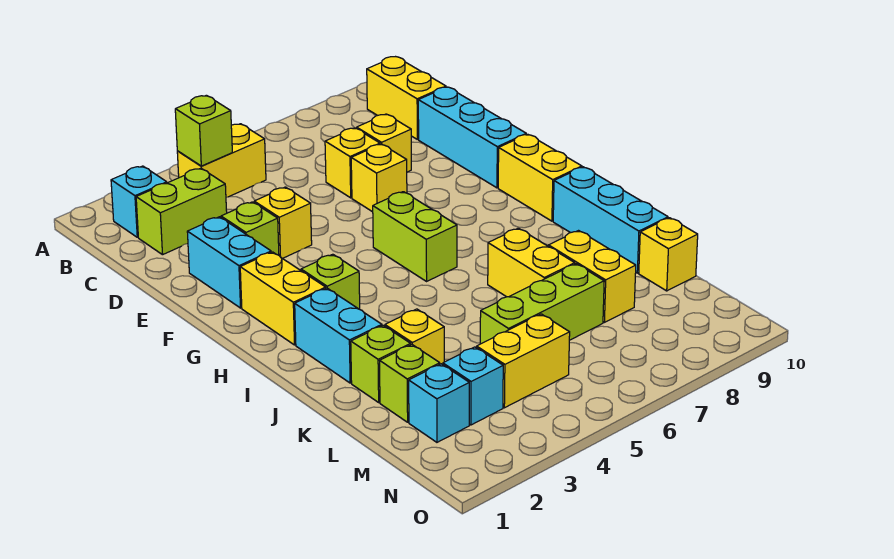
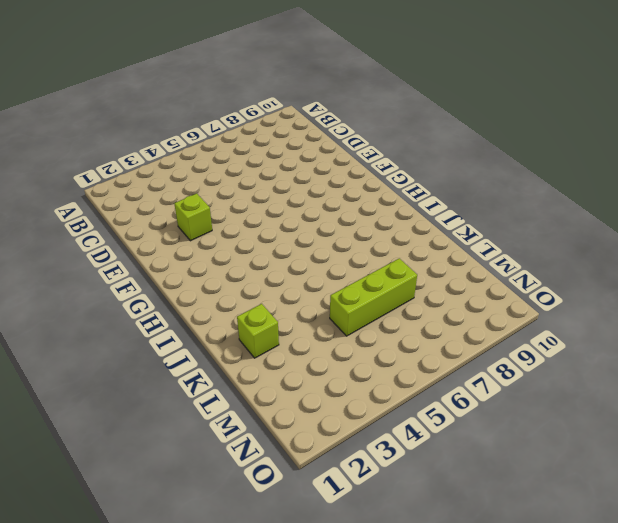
none -> cyan brick B2 level 1
none -> yellow brick B4:B5 level 1
none -> yellow brick B10:C10 level 1

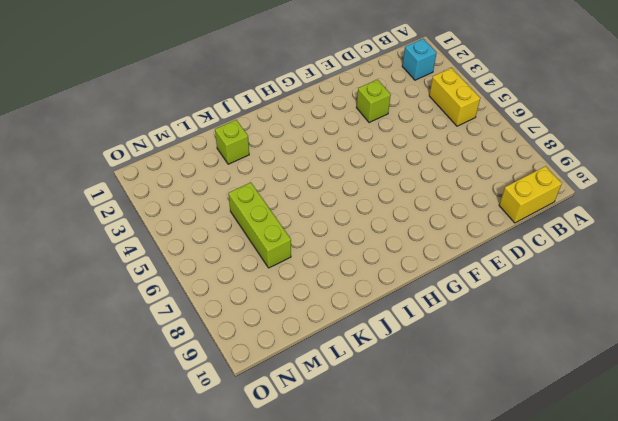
none -> lime brick C2:C3 level 1
none -> yellow brick D7 level 1
none -> yellow brick D8 level 1

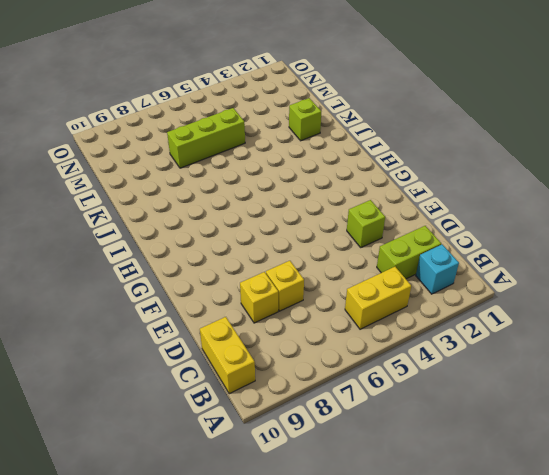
none -> cyan brick D10:F10 level 1
none -> cyan brick E2:F2 level 1
none -> yellow brick E4 level 1

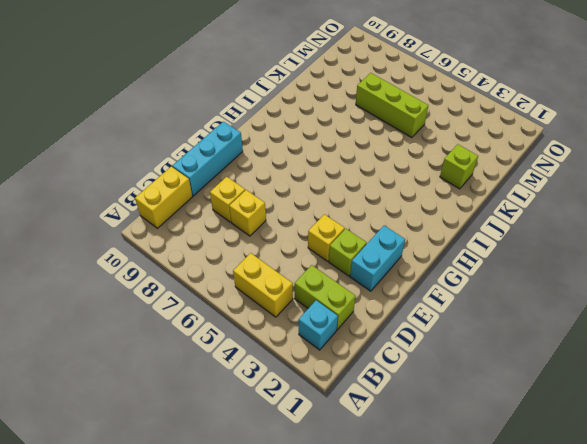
none -> yellow brick E7 level 1
none -> yellow brick G2:H2 level 1
none -> lime brick G6:H6 level 1

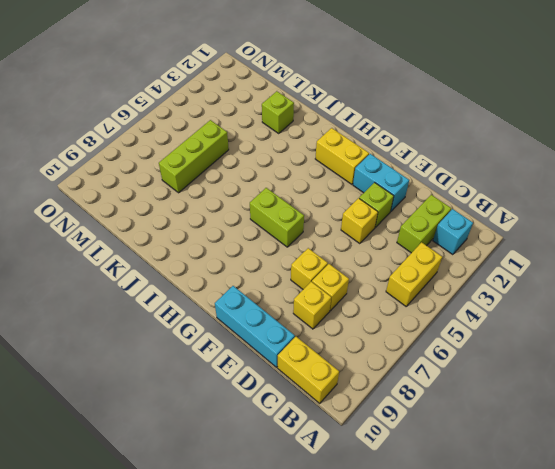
none -> yellow brick G10:H10 level 1
none -> lime brick H3 level 1
none -> cyan brick I2:J2 level 1

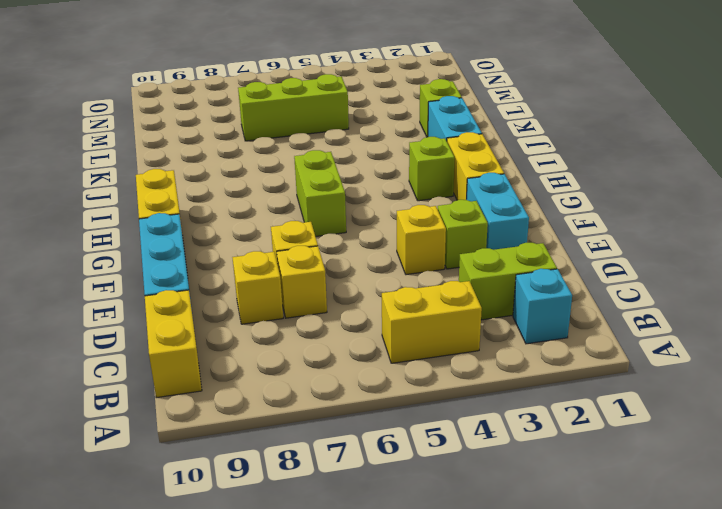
none -> cyan brick I10:K10 level 1
none -> yellow brick J7:K7 level 1
none -> yellow brick K3 level 1

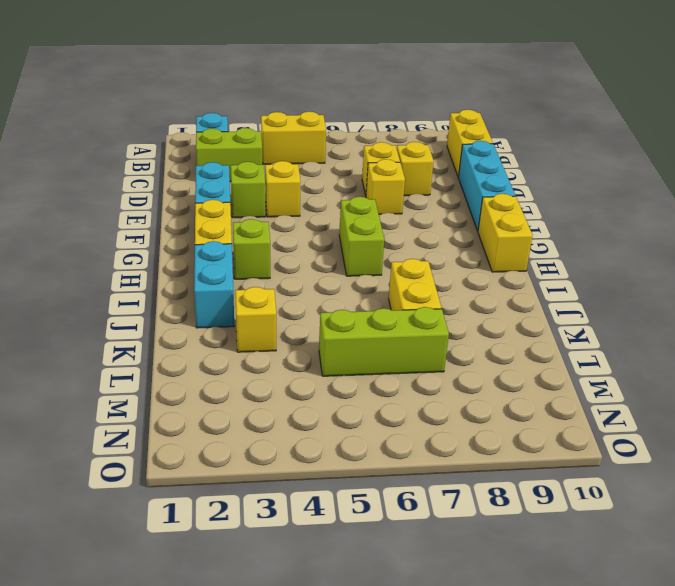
none -> cyan brick I10:K10 level 1
none -> lime brick K2 level 1
none -> yellow brick K8:L8 level 1

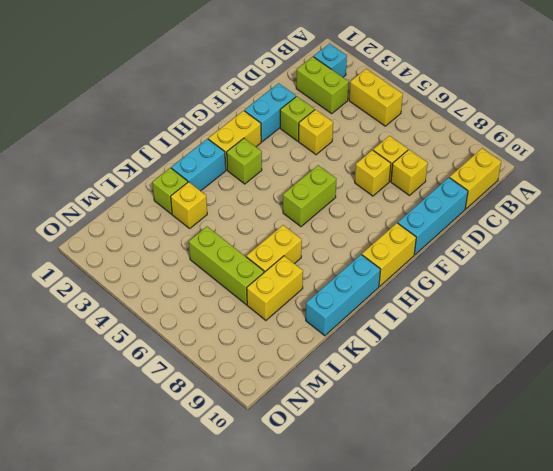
none -> lime brick L2 level 1
none -> yellow brick L10 level 1
none -> cyan brick M2 level 1

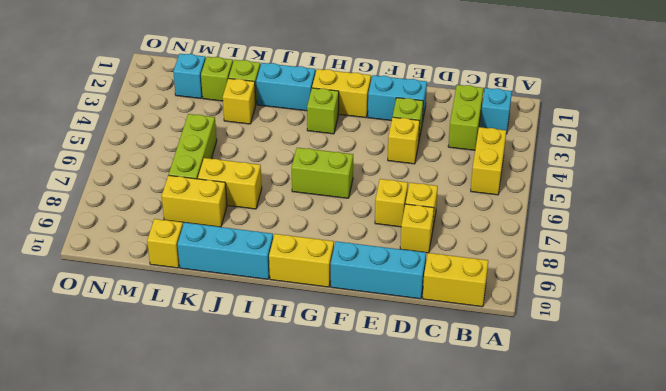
none -> cyan brick M3 level 1
none -> yellow brick M4:M5 level 1
none -> lime brick B4 level 2

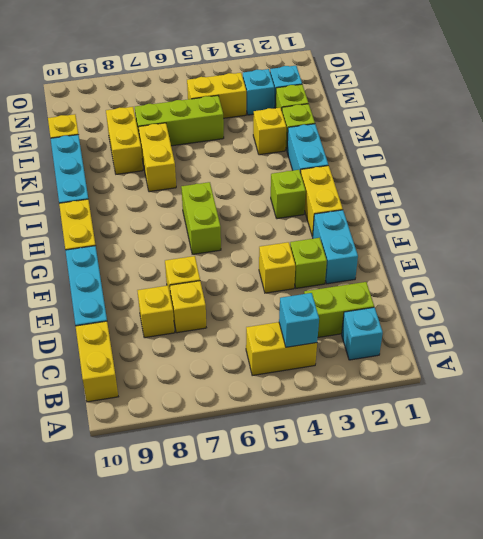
cyan brick B4 level 2 -> lime brick B4 level 2

